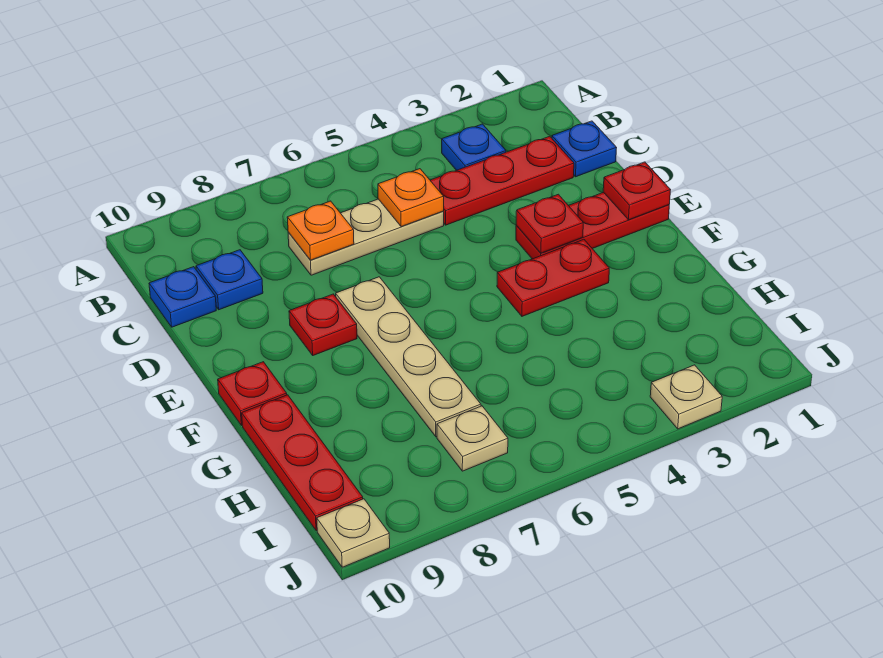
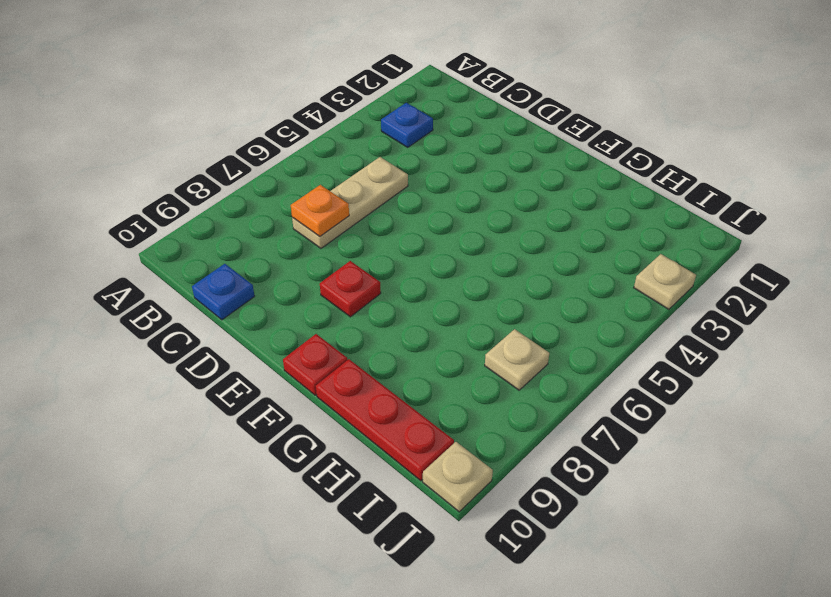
none -> blue plate C1 level 1
none -> red plate C2:C4 level 1
none -> blue plate C9 level 1

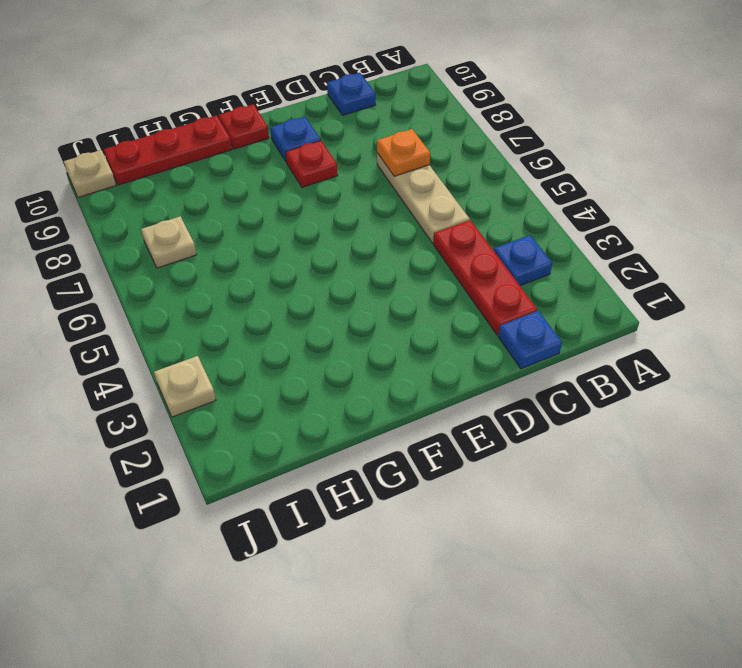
blue plate E9 level 1 -> blue plate C9 level 1
none -> red plate E1:E3 level 1
none -> tan plate E7:H7 level 1
none -> red plate F3:F4 level 1

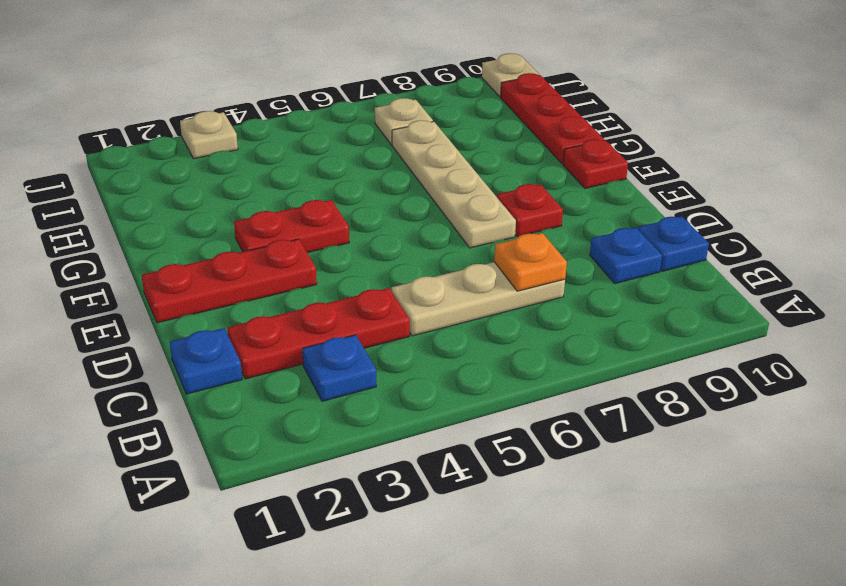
none -> orange plate C5 level 2
none -> red plate E1 level 2
none -> red plate E3 level 2

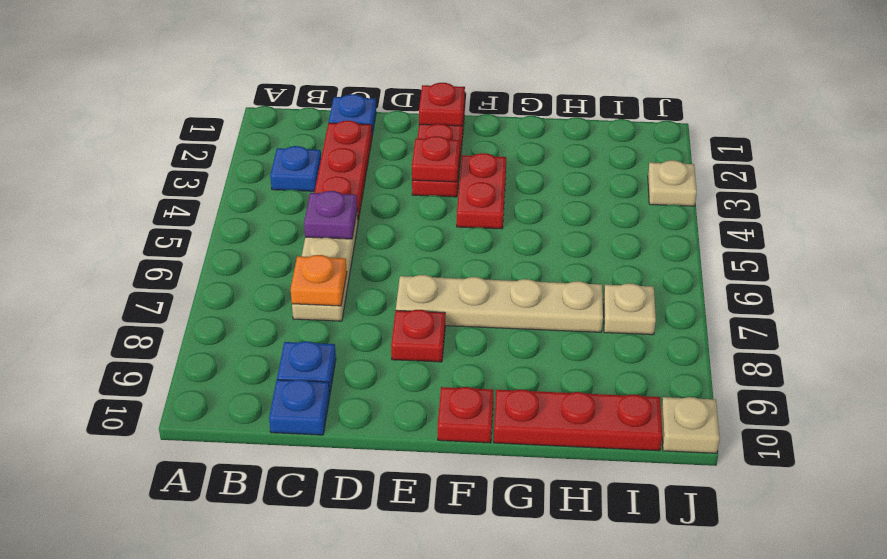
purple plate C5 level 2 -> orange plate C5 level 2

